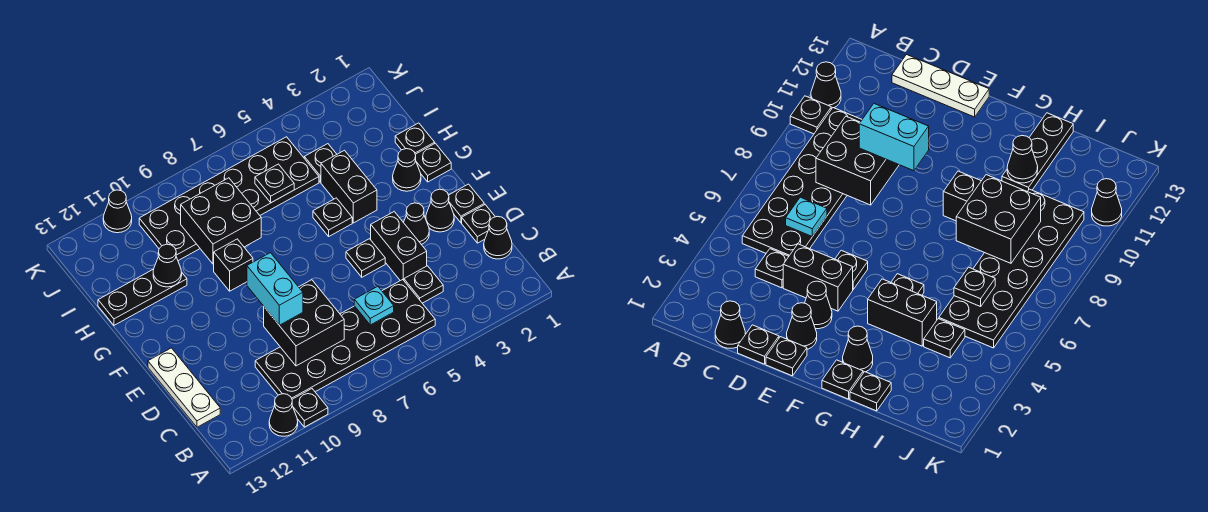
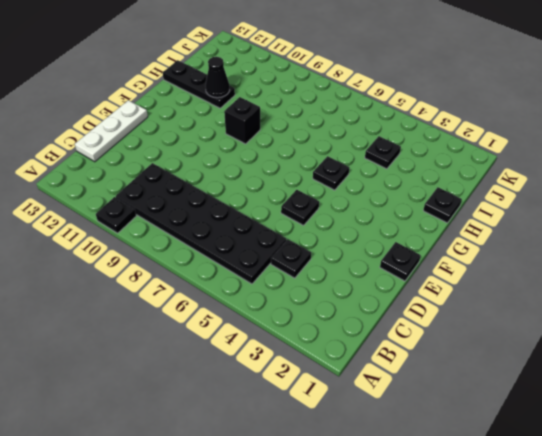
none -> black cone A11 level 1
none -> black cone C1 level 1
none -> black plate D1 level 1

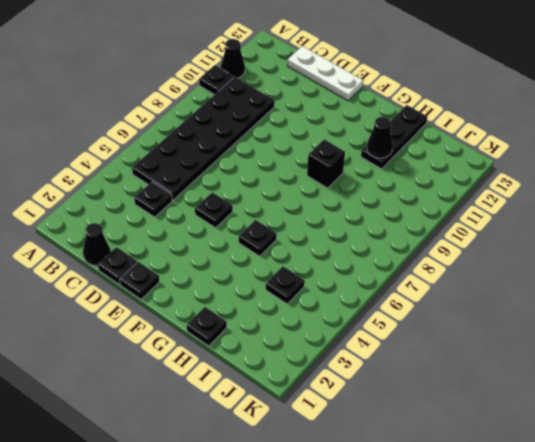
none -> black brick D4:E4 level 1
none -> black cone E2 level 1
none -> black cone E3 level 1

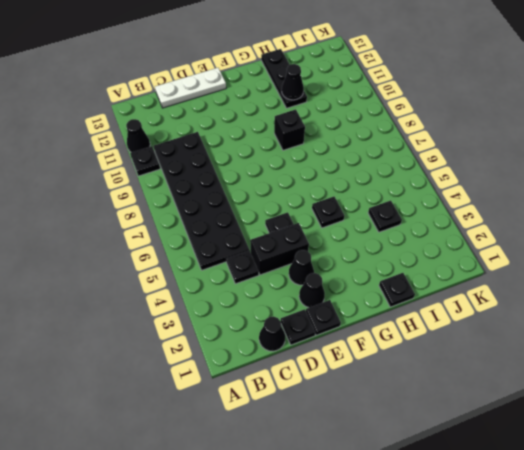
none -> black plate G1 level 1
none -> black cone G2 level 1
none -> black brick G4:H4 level 1

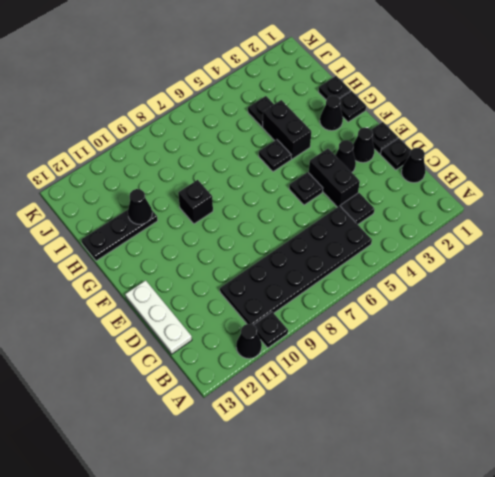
none -> black plate I5:J10 level 1
none -> black cone K11 level 1
none -> cyan plate C6 level 2

